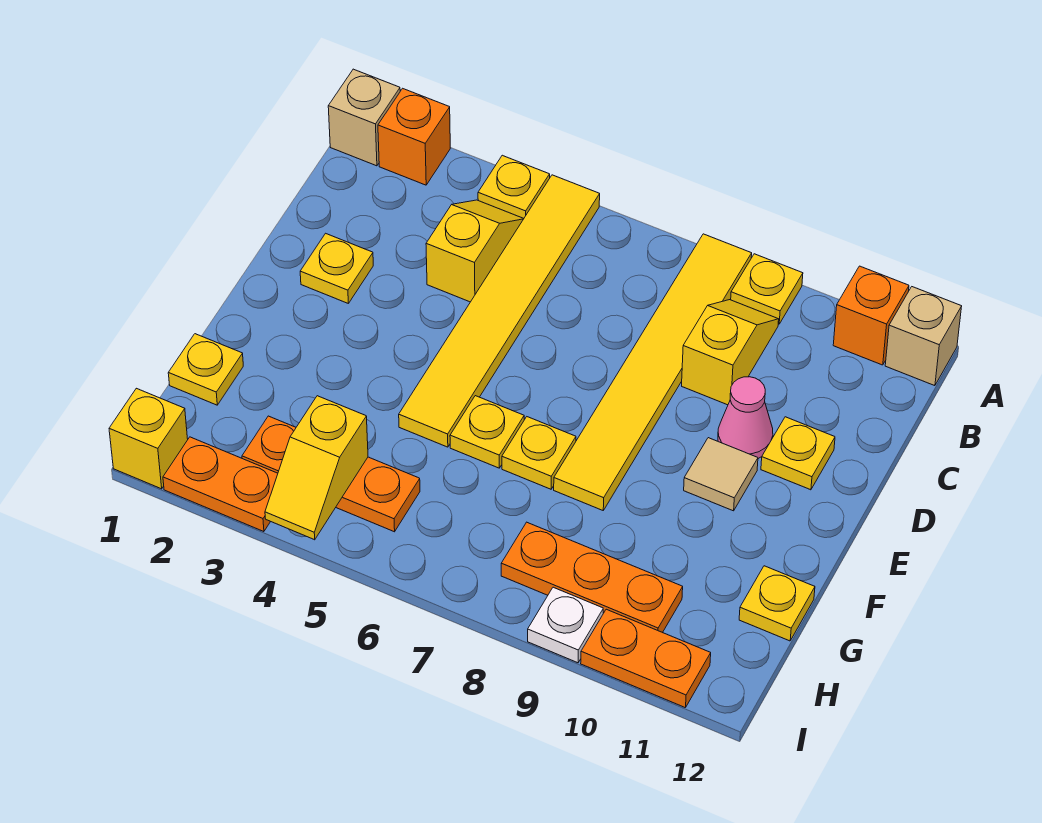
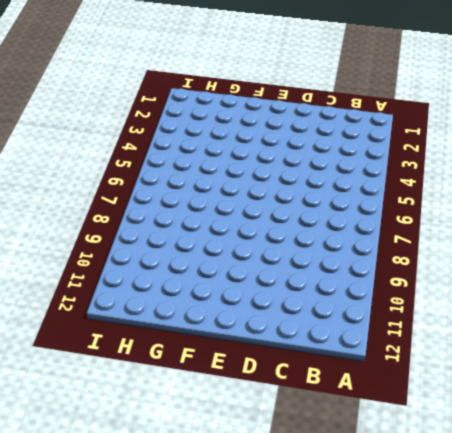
none -> tan brick A1 level 1
none -> orange brick A2 level 1
none -> yellow plate A4 level 1

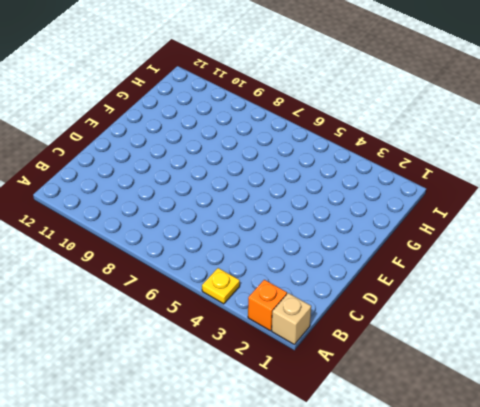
none -> yellow tile A5:F5 level 1
none -> yellow tile A8:F8 level 1
none -> yellow plate A9 level 1

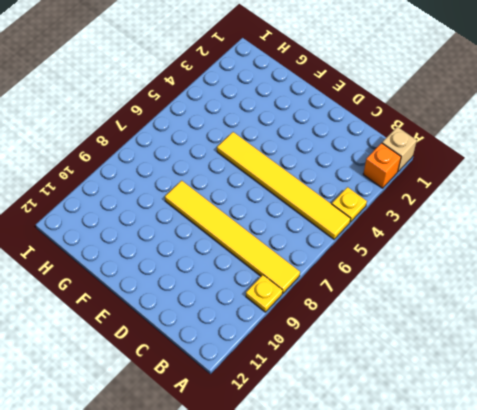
none -> orange brick A11 level 1
none -> tan brick A12 level 1
none -> yellow slope B4:C4 level 1 top C

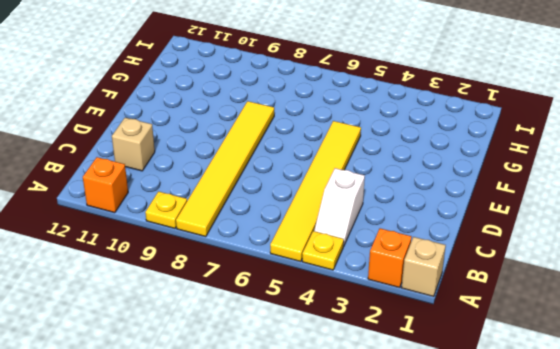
white slope B4:C4 level 1 top C -> yellow slope B4:C4 level 1 top C
tan brick C11 level 1 -> tan brick A12 level 1
none -> yellow slope B9:C9 level 1 top C
none -> yellow plate D2 level 1
none -> pink cone D10 level 1

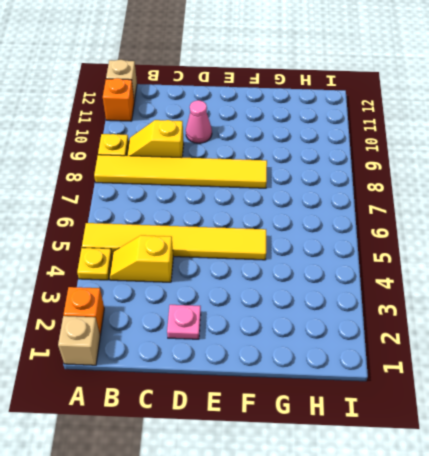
pink plate D2 level 1 -> yellow plate D2 level 1
none -> yellow plate D11 level 1
none -> tan tile E10 level 1
none -> yellow plate F6 level 1

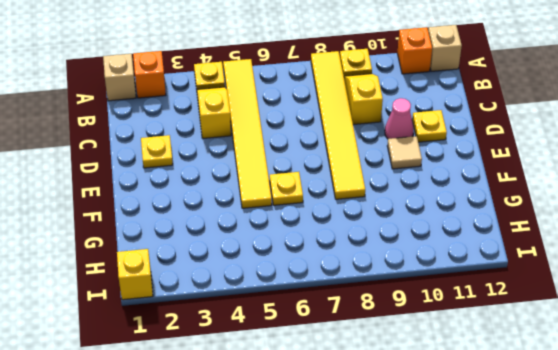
none -> yellow plate F7 level 1
none -> yellow plate G1 level 1
none -> yellow plate G12 level 1

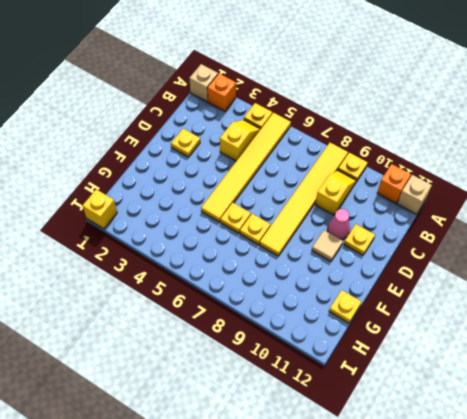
none -> yellow plate G1 level 1
none -> orange plate H3:H5 level 1
none -> orange plate H8:H10 level 1

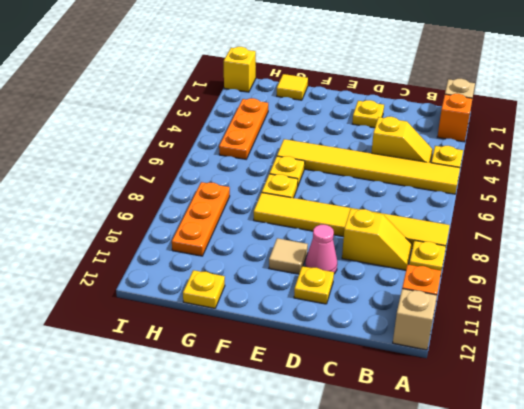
yellow tile G1 level 1 -> yellow plate G1 level 1
none -> orange plate I2:I3 level 1
none -> white plate I9 level 1
none -> orange plate I10:I11 level 1

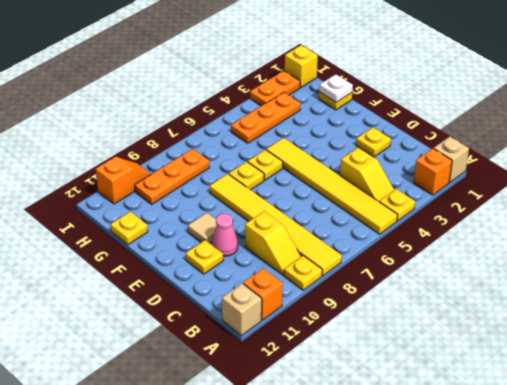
white plate G1 level 2 -> white plate I9 level 1
orange slope I10:I11 level 1 top 11 -> orange plate I10:I11 level 1
none -> yellow slope H4:I4 level 2 top H

